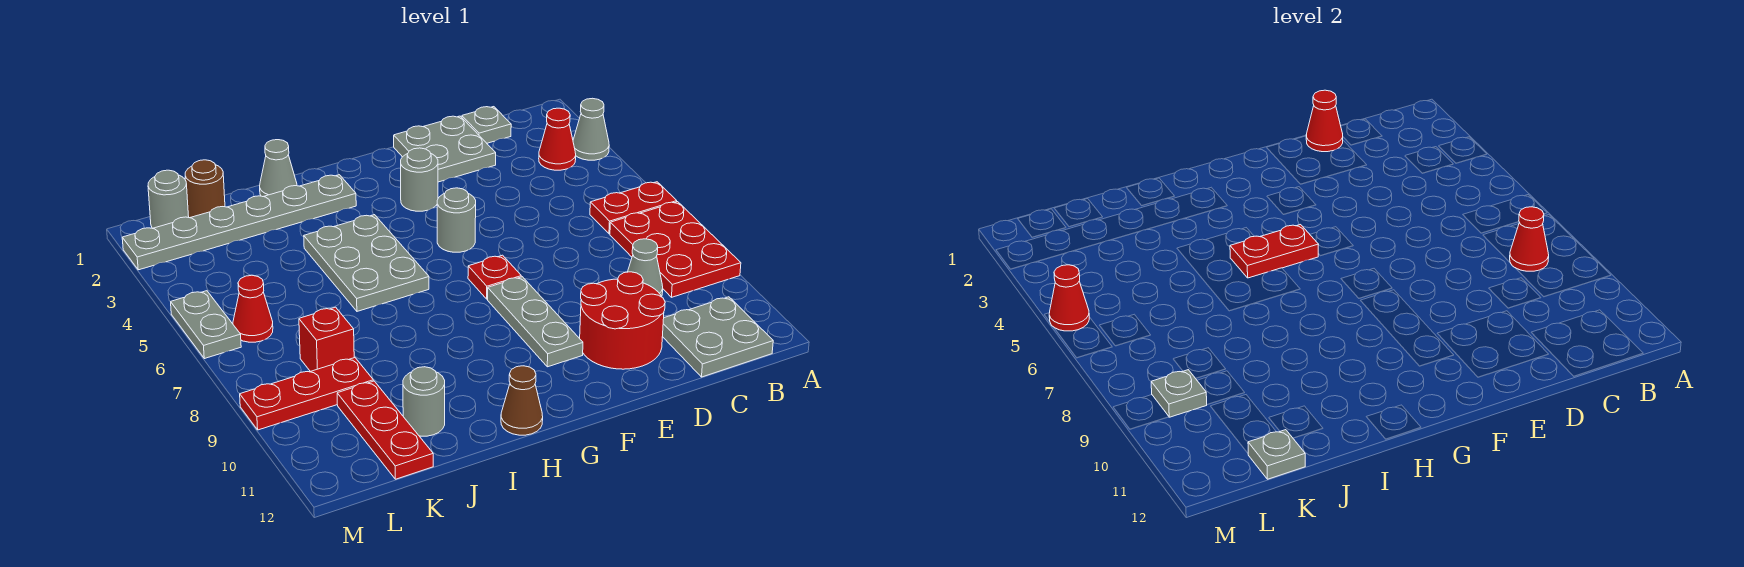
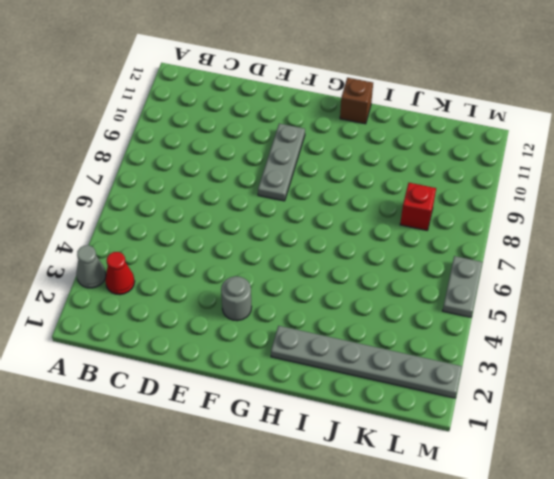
brown brick H12 level 1 -> brown cone H12 level 1
none -> red plate A6:B6 level 1
none -> red plate A7:B9 level 1
none -> grey plate B11:C12 level 1
none -> grey plate C1 level 1

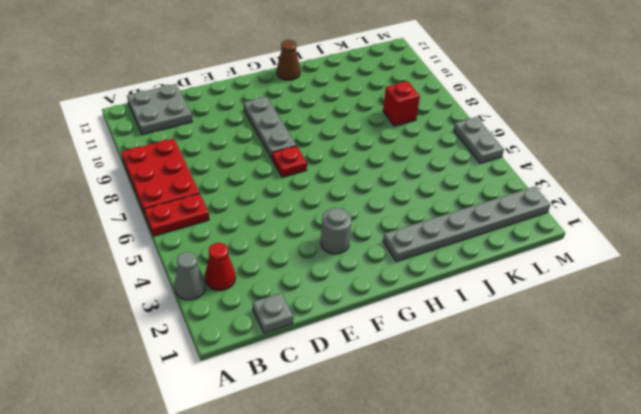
none -> grey cone C9 level 1
none -> grey plate D1:E2 level 1
none -> red round brick D10:E11 level 1
none -> grey round brick F5 level 1

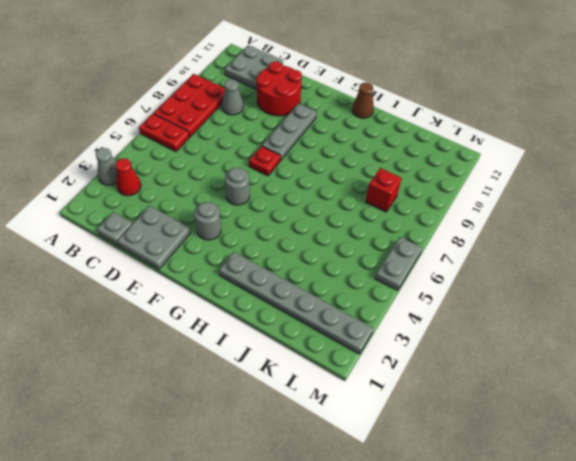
none -> grey plate H4:I6 level 1
none -> grey cone I1 level 1
none -> grey round brick J11 level 1
none -> brown round brick K1 level 1

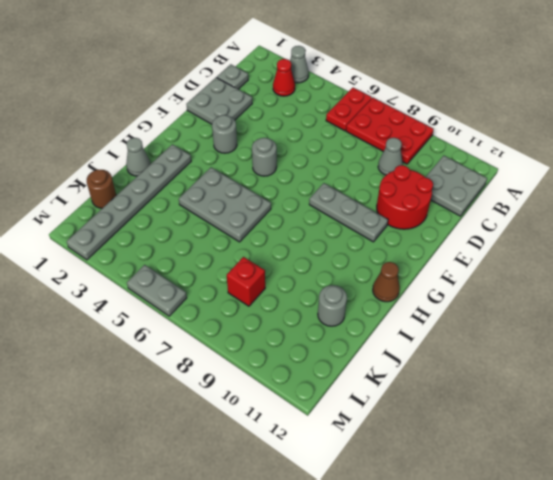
none -> red plate F7 level 1
none -> red plate K9:M9 level 1
none -> red plate K10:K12 level 1
none -> grey round brick L1 level 1

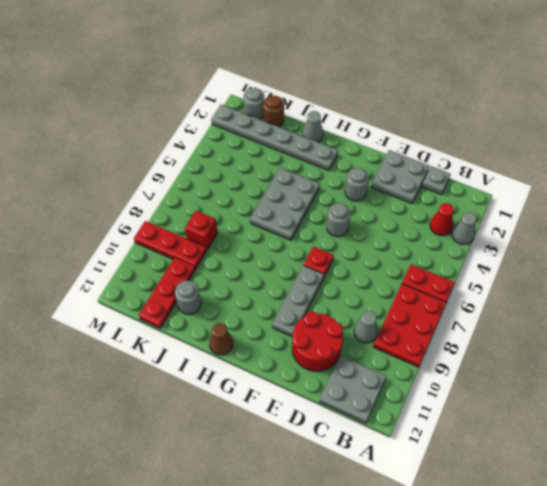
none -> red cone L6 level 1
none -> grey plate M5:M6 level 1
none -> red cone B8 level 2
none -> red cone D1 level 2

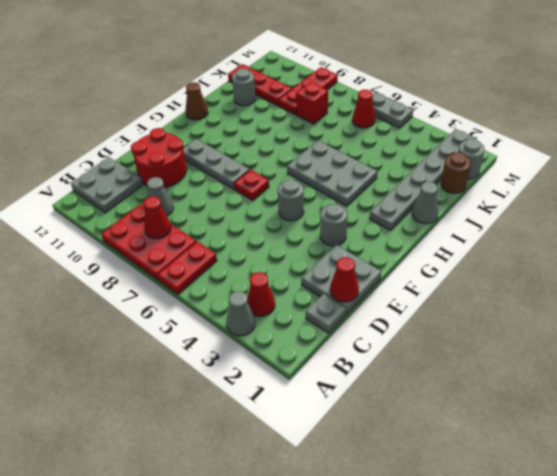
none -> red plate G5:H5 level 2
none -> grey plate K12 level 2
none -> grey plate L9 level 2
none -> red cone M5 level 2

